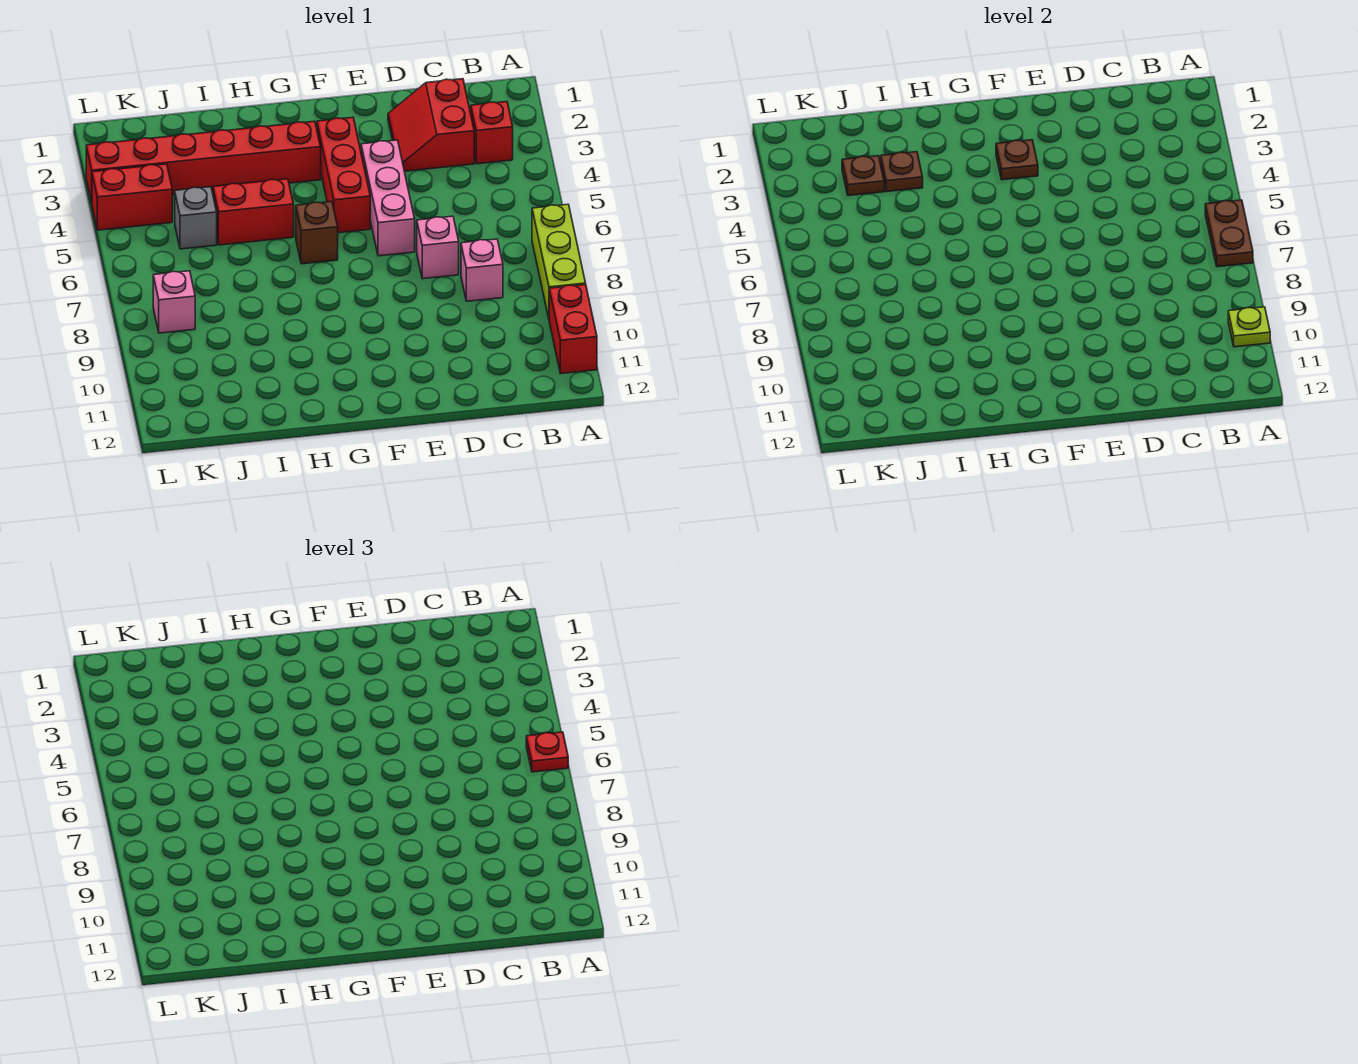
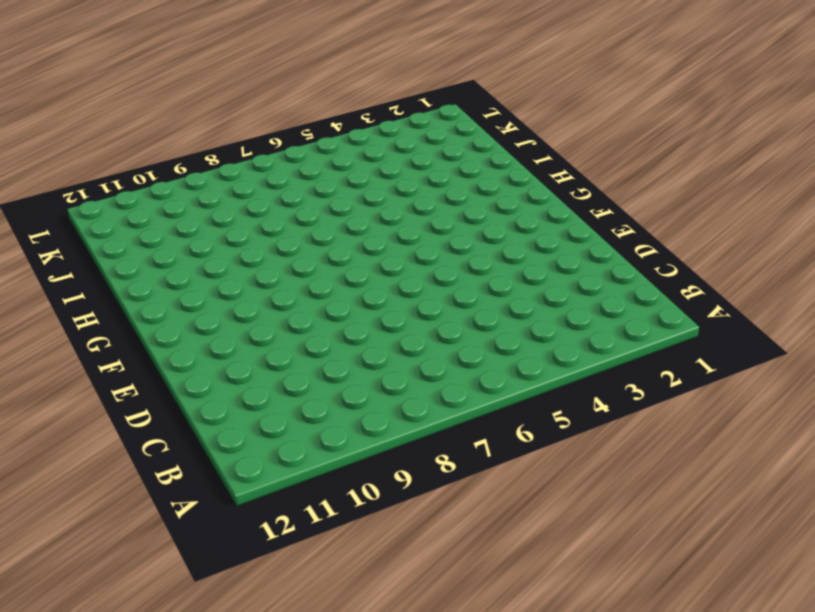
none -> lime brick A7:A9 level 1
none -> red brick A10:A11 level 1
none -> red brick B3 level 1

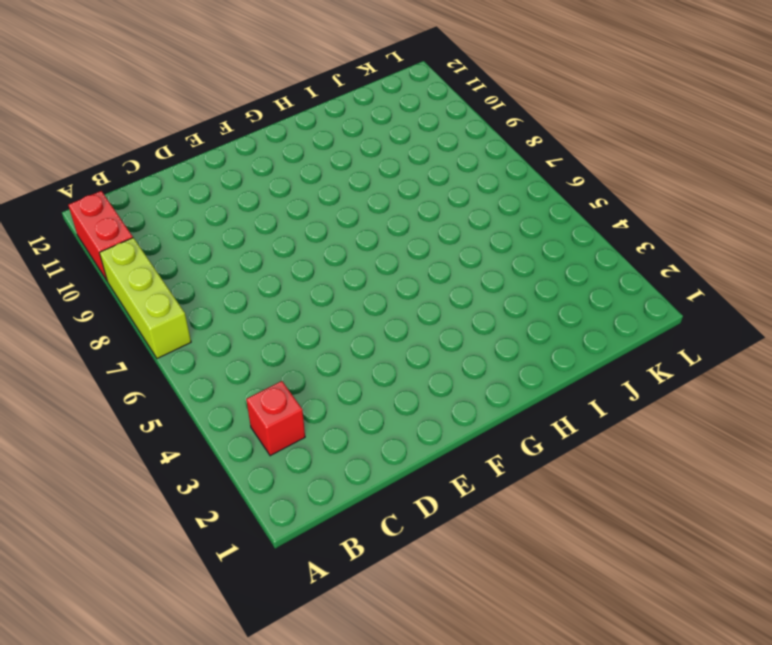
none -> red slope C2:D3 level 1 top C
none -> pink brick C8 level 1
none -> pink brick D7 level 1

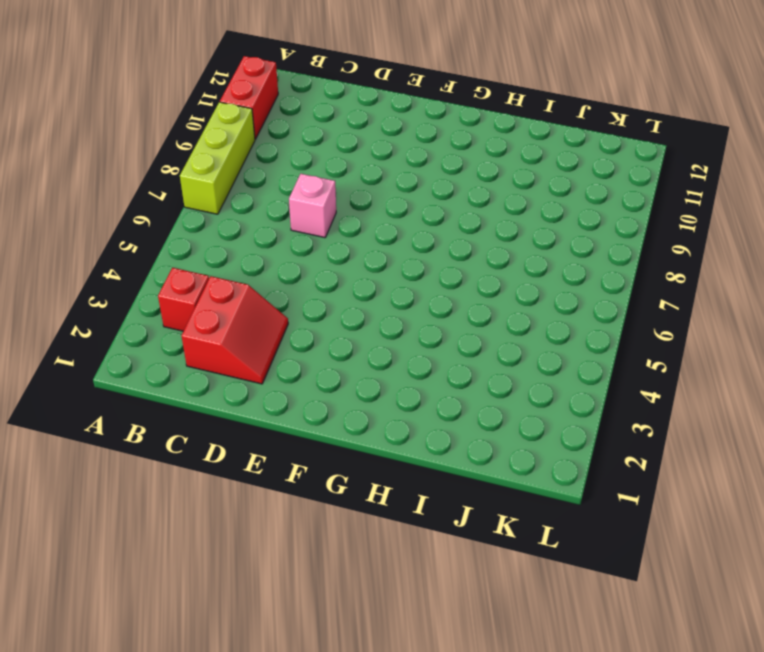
none -> pink brick C8 level 1
none -> pink brick E4:E6 level 1
none -> red brick F3:F5 level 1

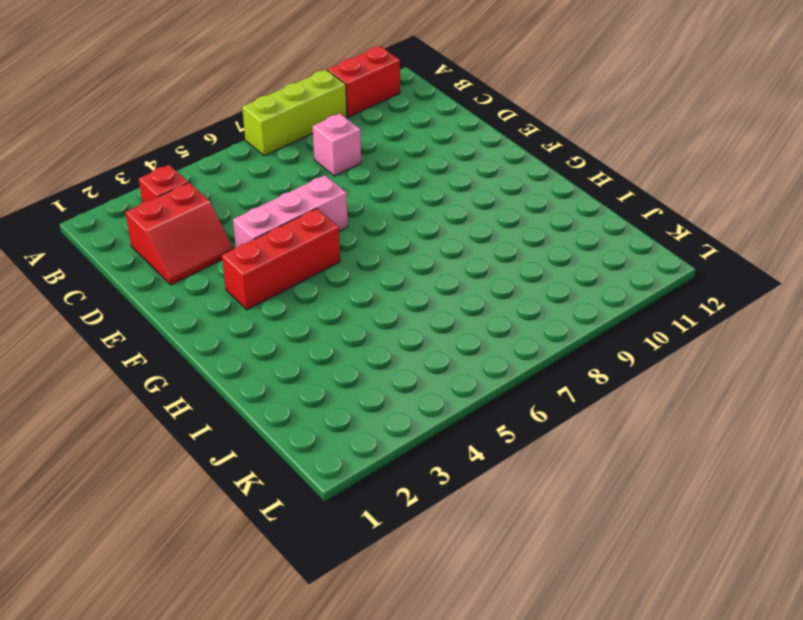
none -> pink brick D7 level 1
none -> red brick G3:L3 level 1
none -> brown brick G6 level 1

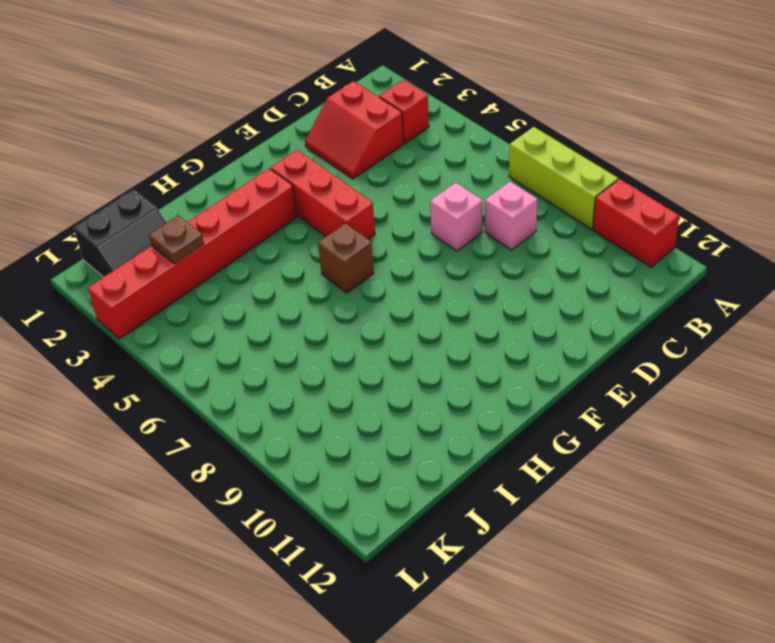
black slope J1:K2 level 1 top 1 -> none
none -> pink brick E4:E6 level 1
none -> red brick H5:I5 level 1
none -> grey brick J5 level 1

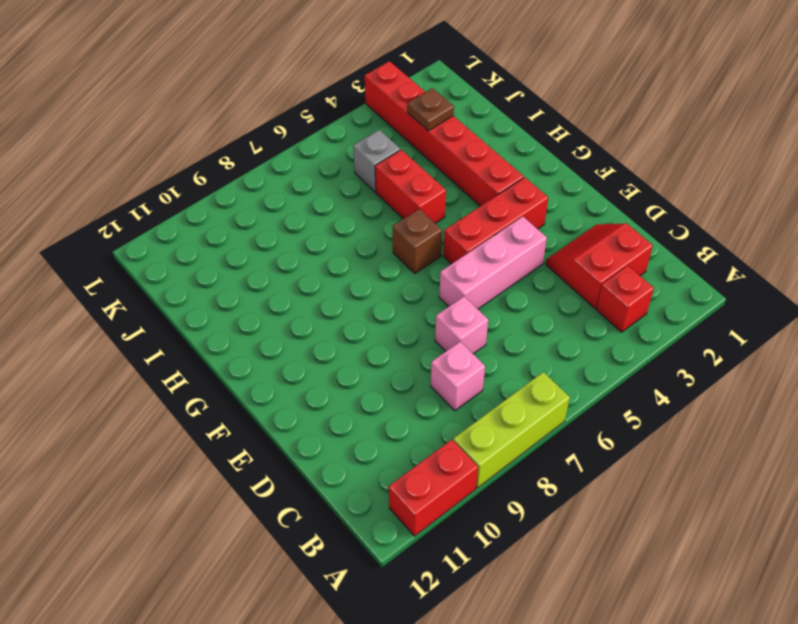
none -> red brick K4:L4 level 1
none -> pink brick K8 level 1
none -> brown plate A6:A7 level 2

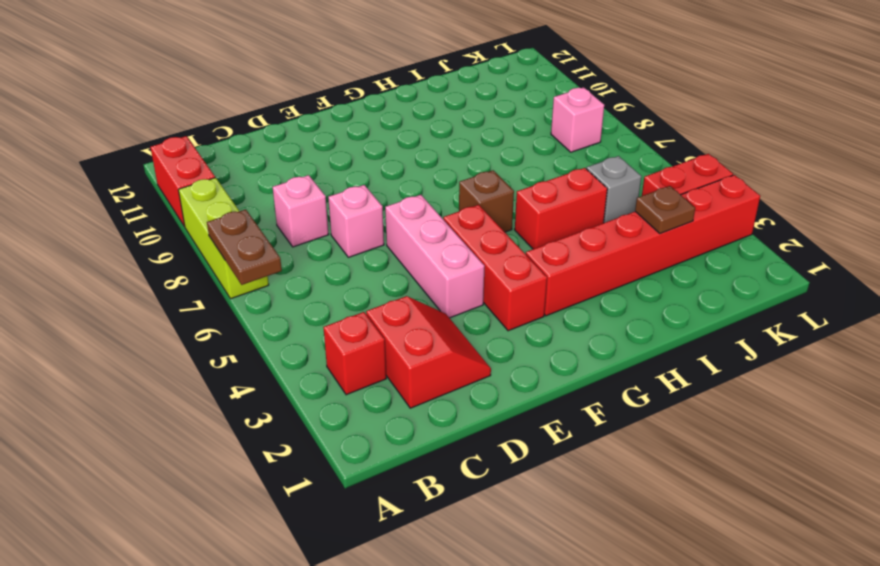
none -> lime plate A10 level 2
none -> brown plate F3 level 2
none -> brown plate I3 level 2

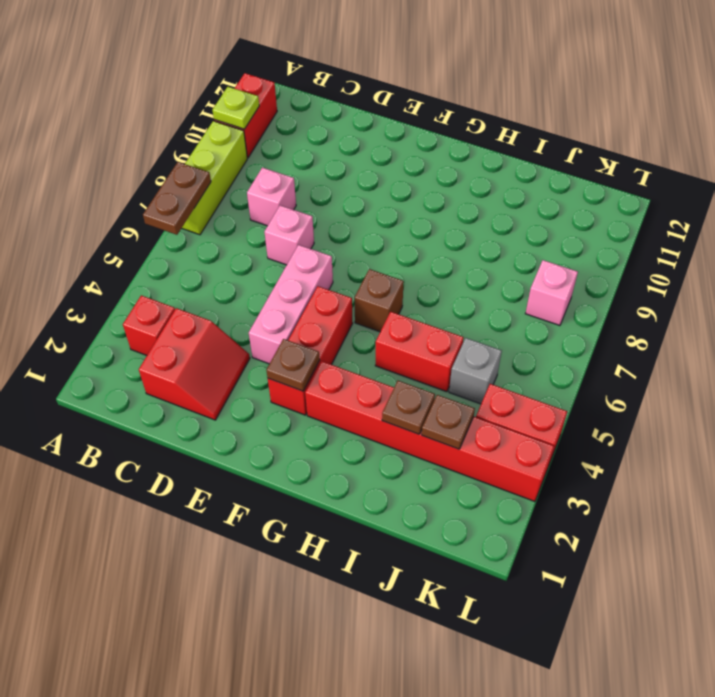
none -> red plate A6 level 3

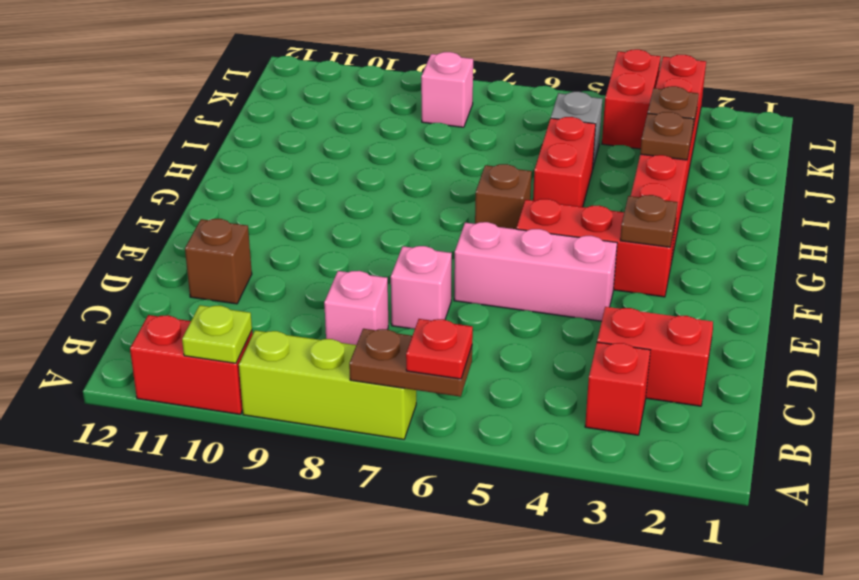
brown brick D11 level 1 -> none

